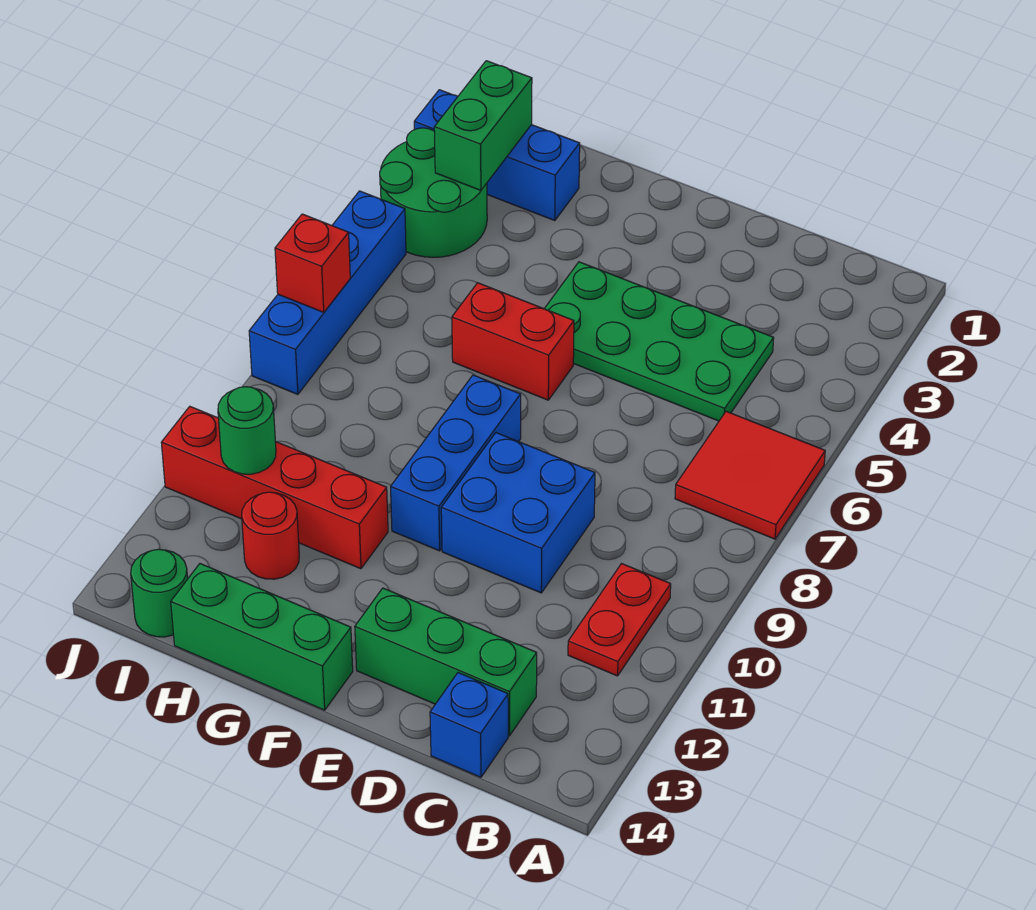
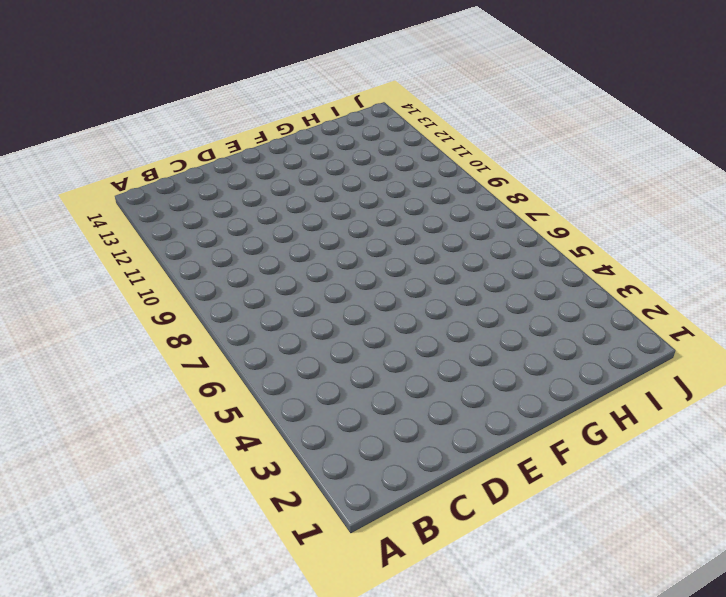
none -> red tile A6:B7 level 1
none -> red plate B10:B11 level 1
none -> green plate C4:F5 level 1

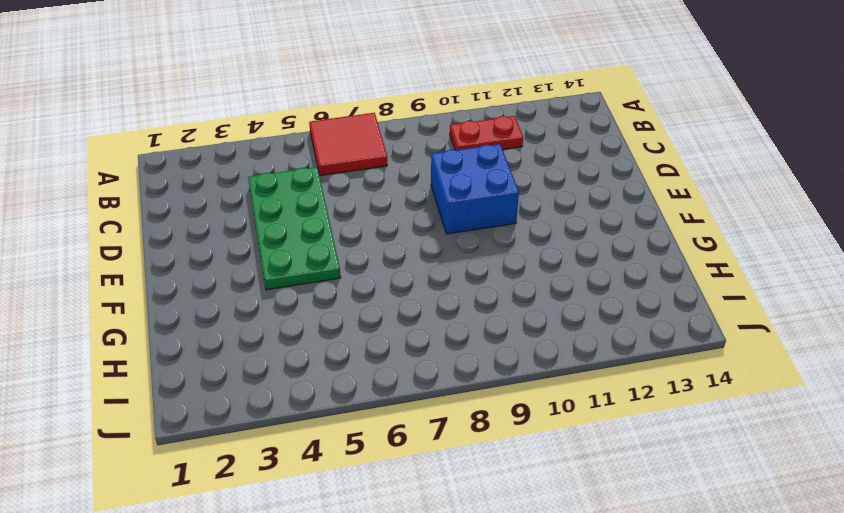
none -> green brick C13:E13 level 1
none -> blue brick C14 level 1
none -> red brick F6:G6 level 1

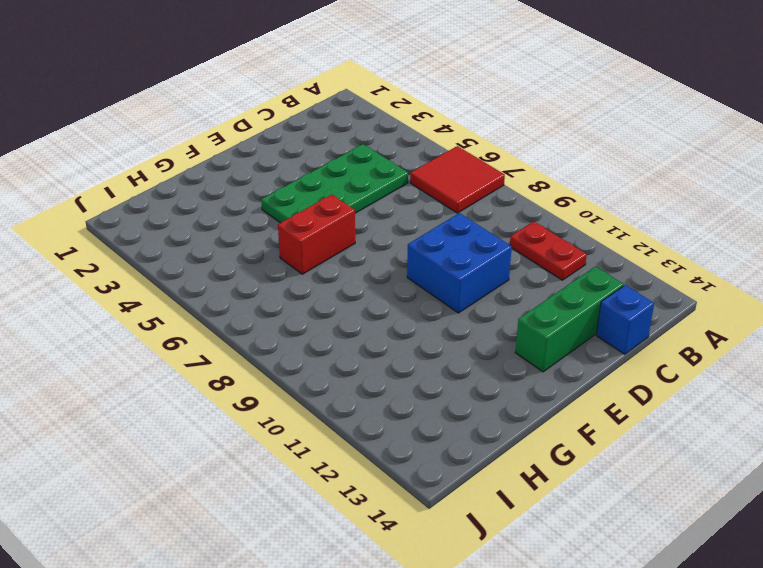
none -> blue brick F8:F10 level 1
none -> green brick F14:H14 level 1
none -> red brick G11:J11 level 1

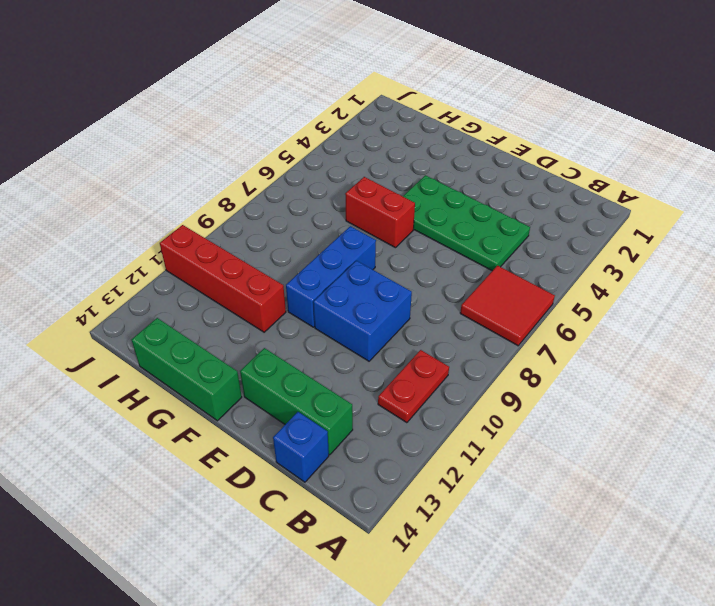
none -> blue brick H2:J2 level 1
none -> red round brick H12 level 1
none -> green round brick I3:J4 level 1

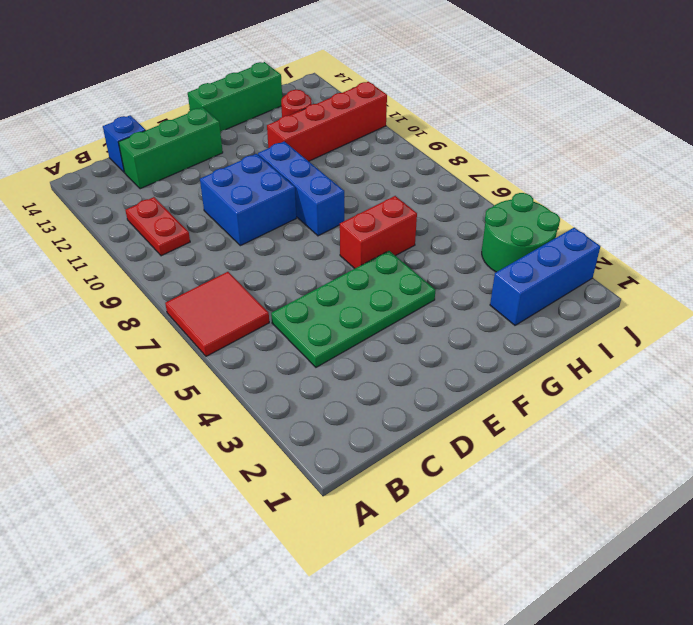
none -> green round brick I14 level 1
none -> blue brick J5:J8 level 1
none -> green brick I2:I3 level 2

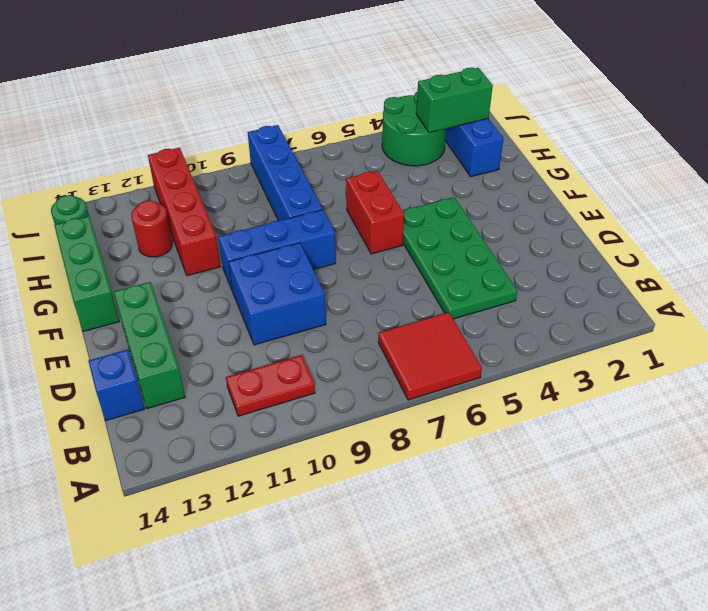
blue brick G8:J8 level 1 -> blue brick J5:J8 level 1
none -> green round brick I11 level 2
none -> red brick J7 level 2

